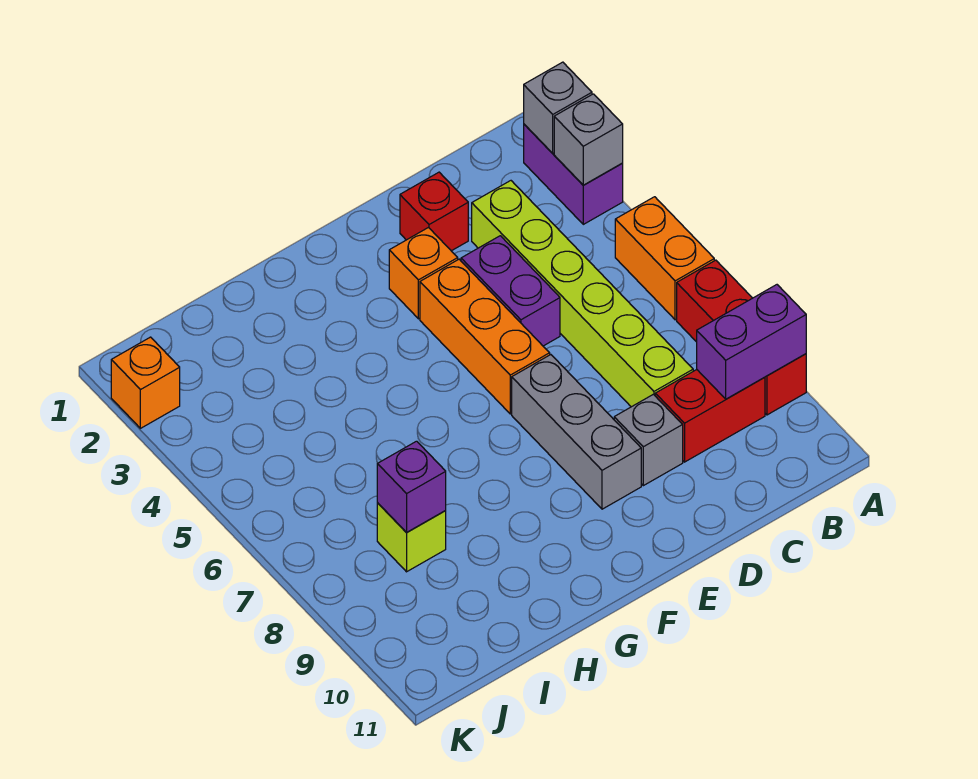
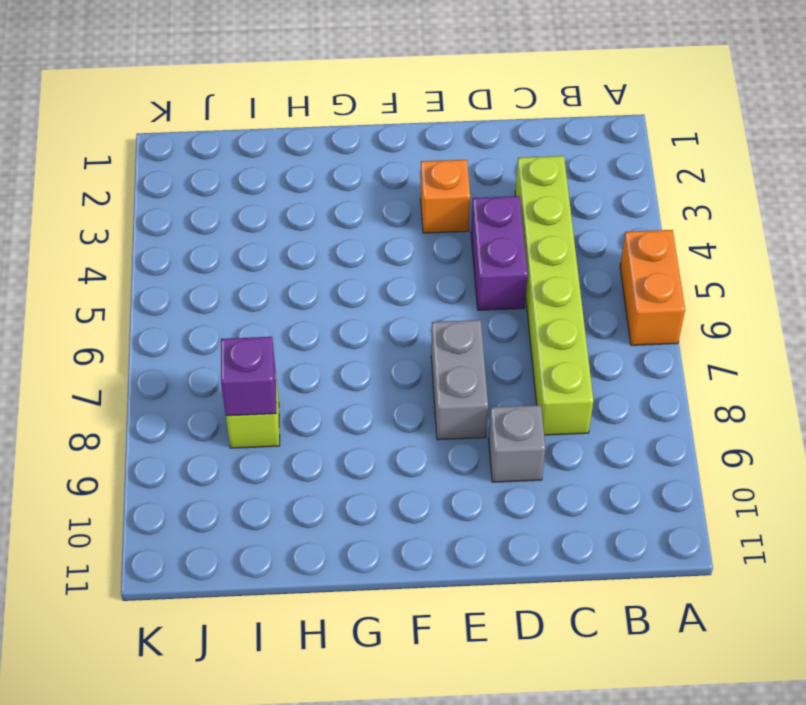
grey brick E7:E8 level 1 -> grey brick E7:E9 level 1
none -> purple brick A2:A3 level 1
none -> red brick A7:A9 level 1
none -> red brick B9:C9 level 1

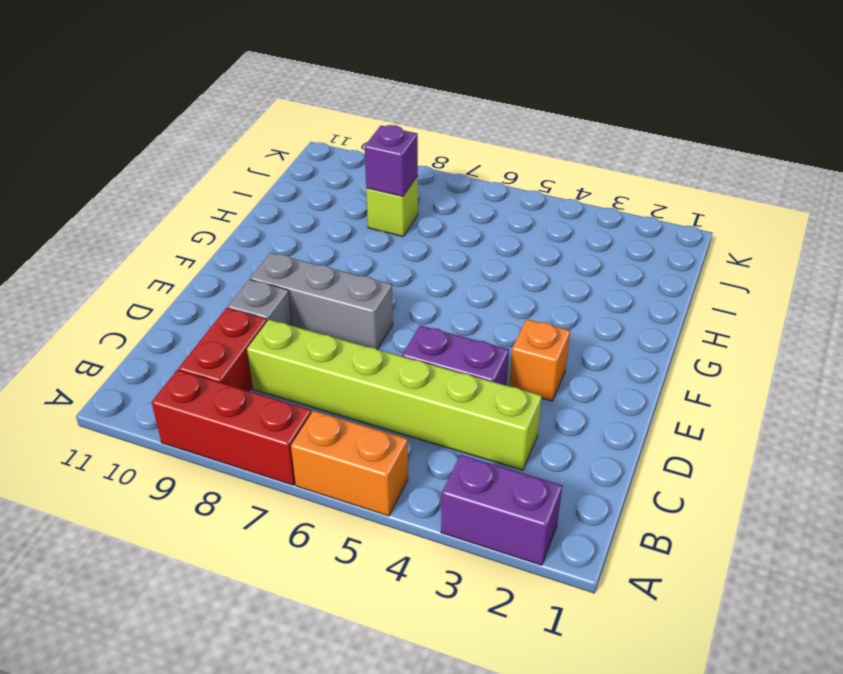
none -> red brick D2 level 1
none -> orange brick E4:E6 level 1
none -> orange brick K2 level 1

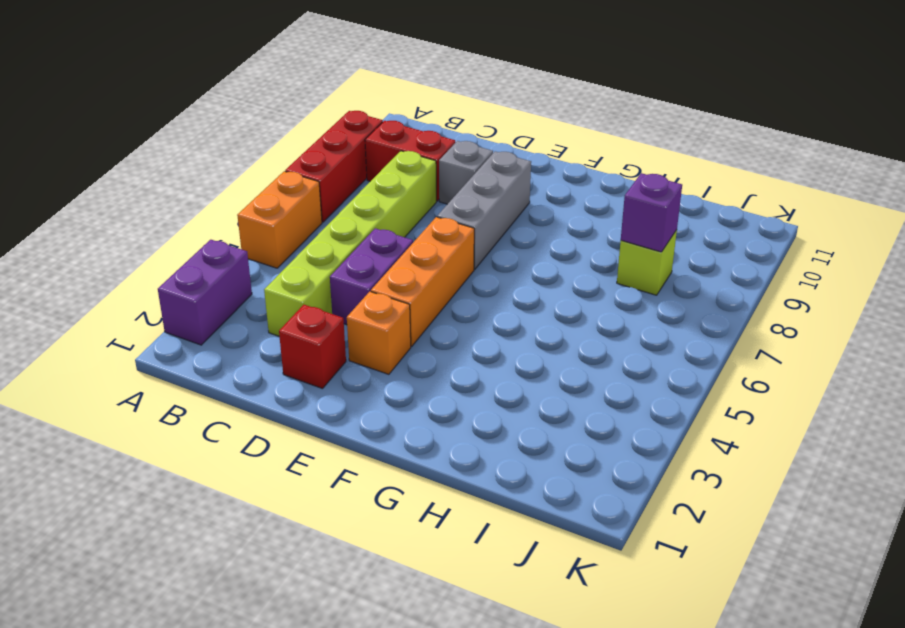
none -> orange brick K2 level 1
none -> grey brick A2 level 2
none -> grey brick A3 level 2

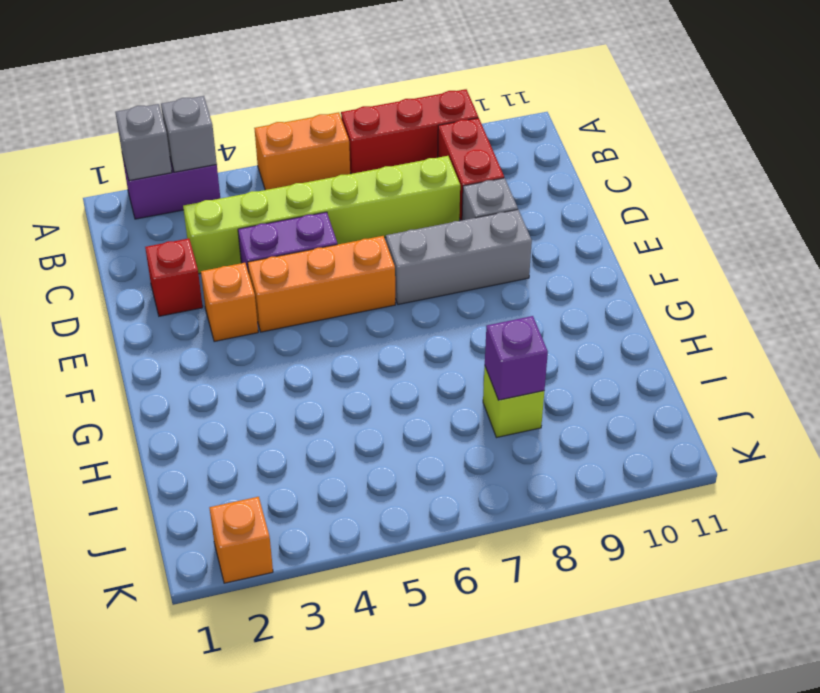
none -> purple brick A9:B9 level 2

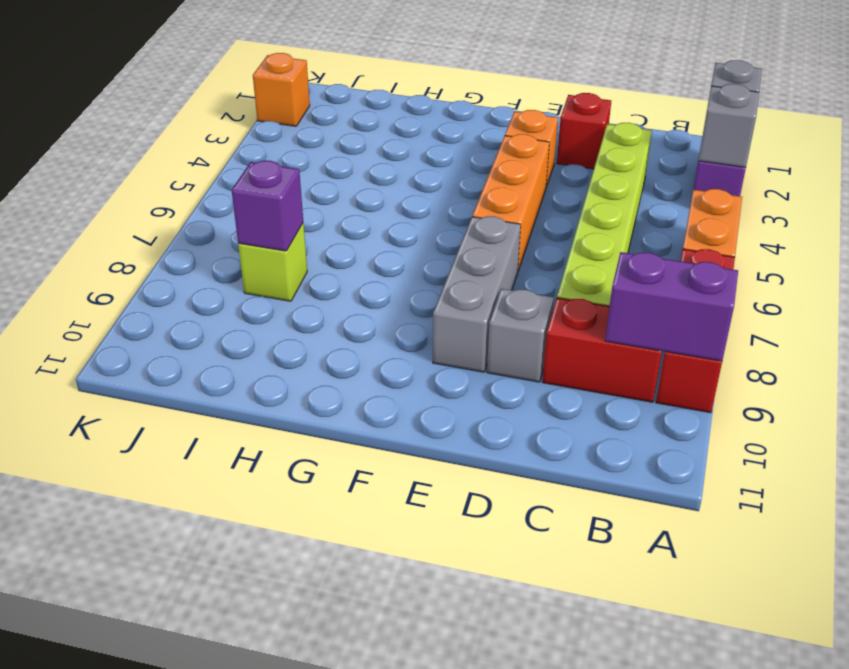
none -> purple brick D4:D5 level 1

